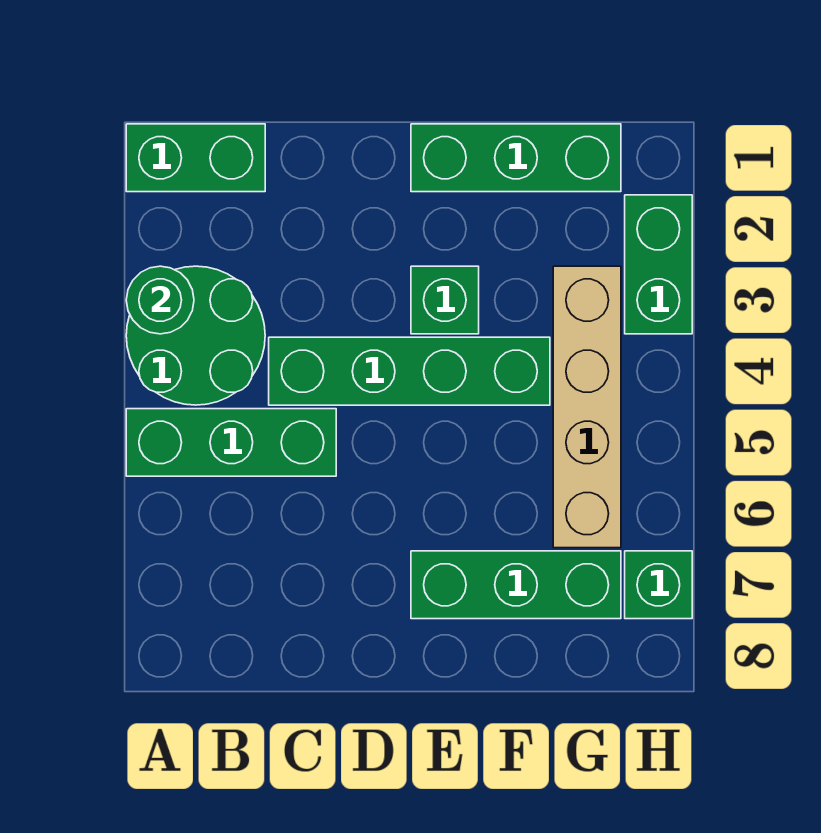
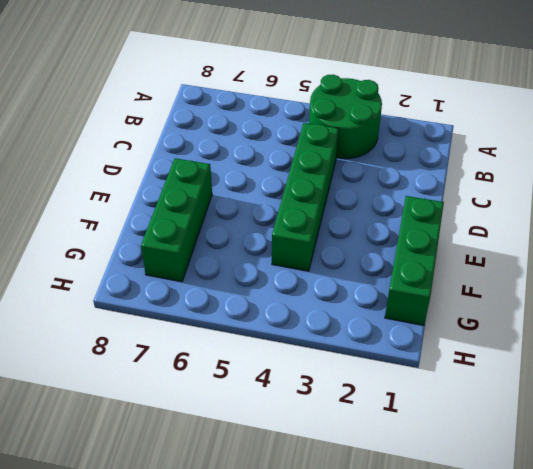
none -> green brick A1:B1 level 1
none -> green brick A5:C5 level 1

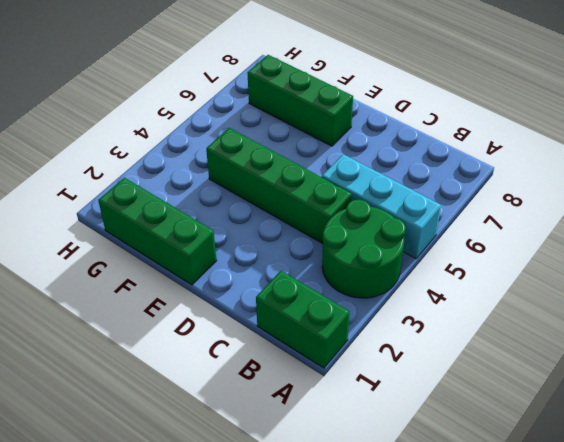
cyan brick A5:C5 level 1 -> green brick A5:C5 level 1
none -> green brick E3 level 1
none -> tan brick G3:G6 level 1

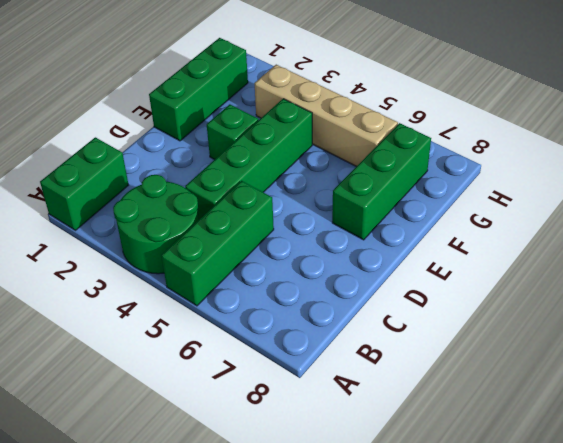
none -> green brick H2:H3 level 1
none -> green brick H7 level 1

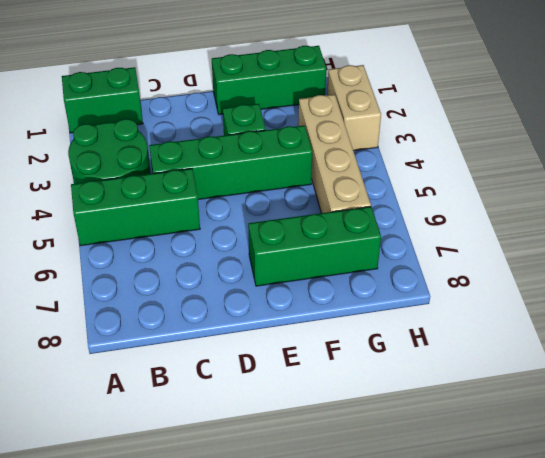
tan brick H2:H3 level 1 -> green brick H2:H3 level 1
none -> green brick H7 level 1
none -> green round brick A3 level 2

